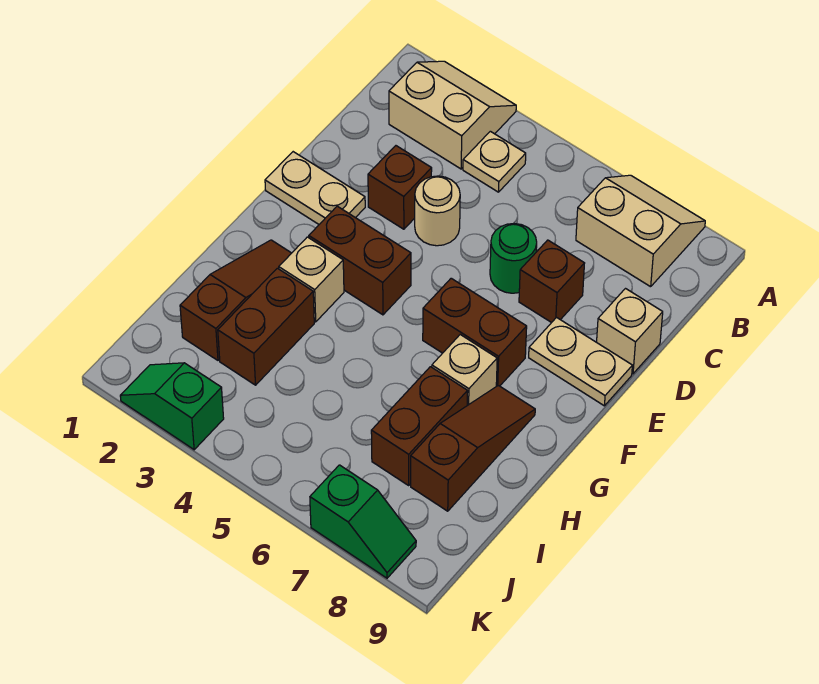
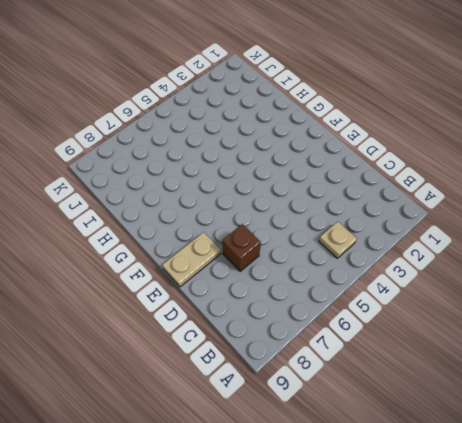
none -> tan slope A2:B3 level 1 top B
none -> tan slope A7:B8 level 1 top B
none -> brown brick D3 level 1

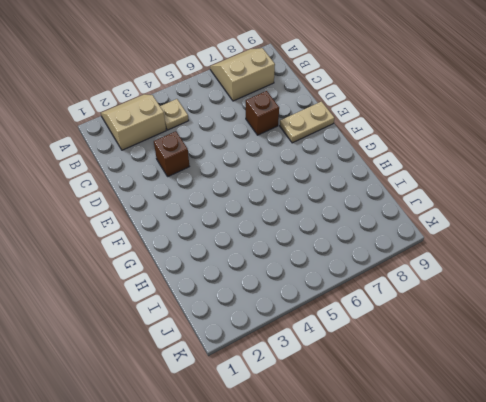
none -> tan round brick D4 level 1
none -> green round brick D6 level 1
none -> tan brick D9 level 1

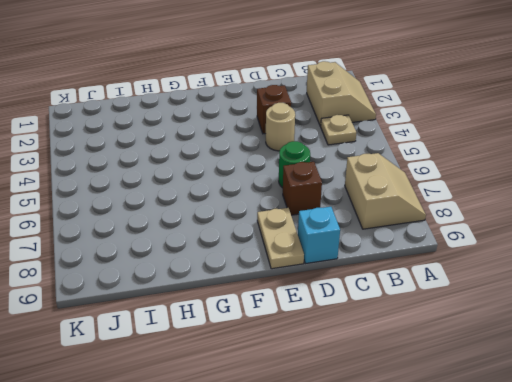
cyan brick D9 level 1 -> tan brick D9 level 1
none -> tan plate E1:E2 level 1
none -> brown brick F3:F4 level 1
none -> brown brick F6:F7 level 1

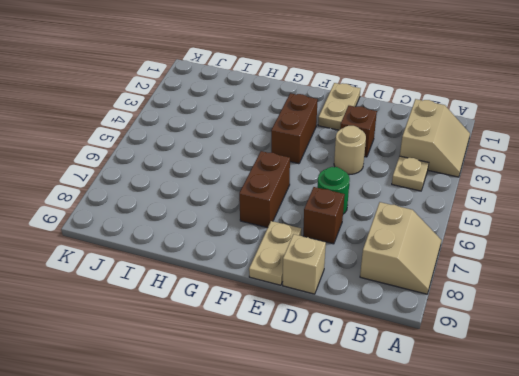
none -> brown slope G2:I2 level 1 top I
none -> tan brick G3 level 1
none -> tan brick G7 level 1

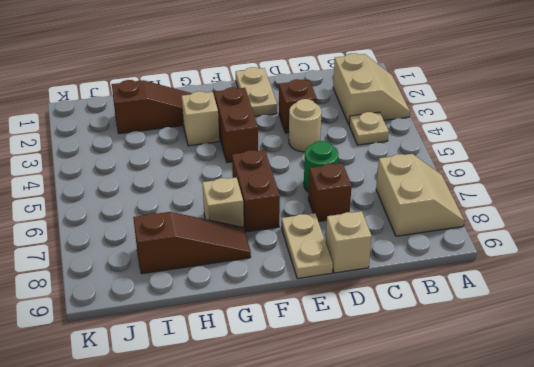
none -> brown brick H3:I3 level 1
none -> brown brick H7:I7 level 1
none -> green slope K2:K3 level 1 top 3

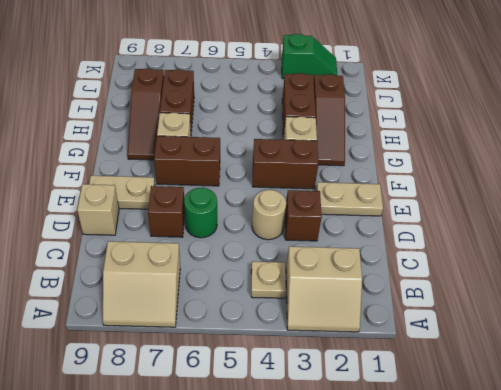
none -> green slope K7:K8 level 1 top 7

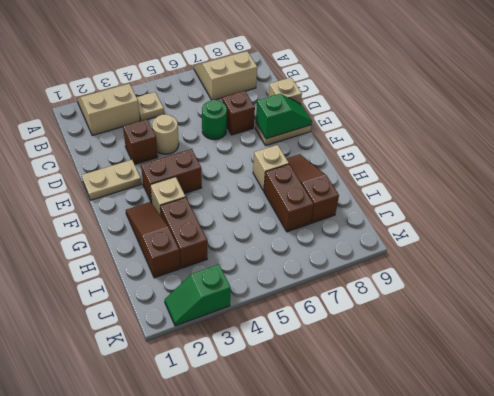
green slope E8:E9 level 2 top 8 -> green slope K7:K8 level 1 top 7
none -> brown brick F6:F7 level 1

